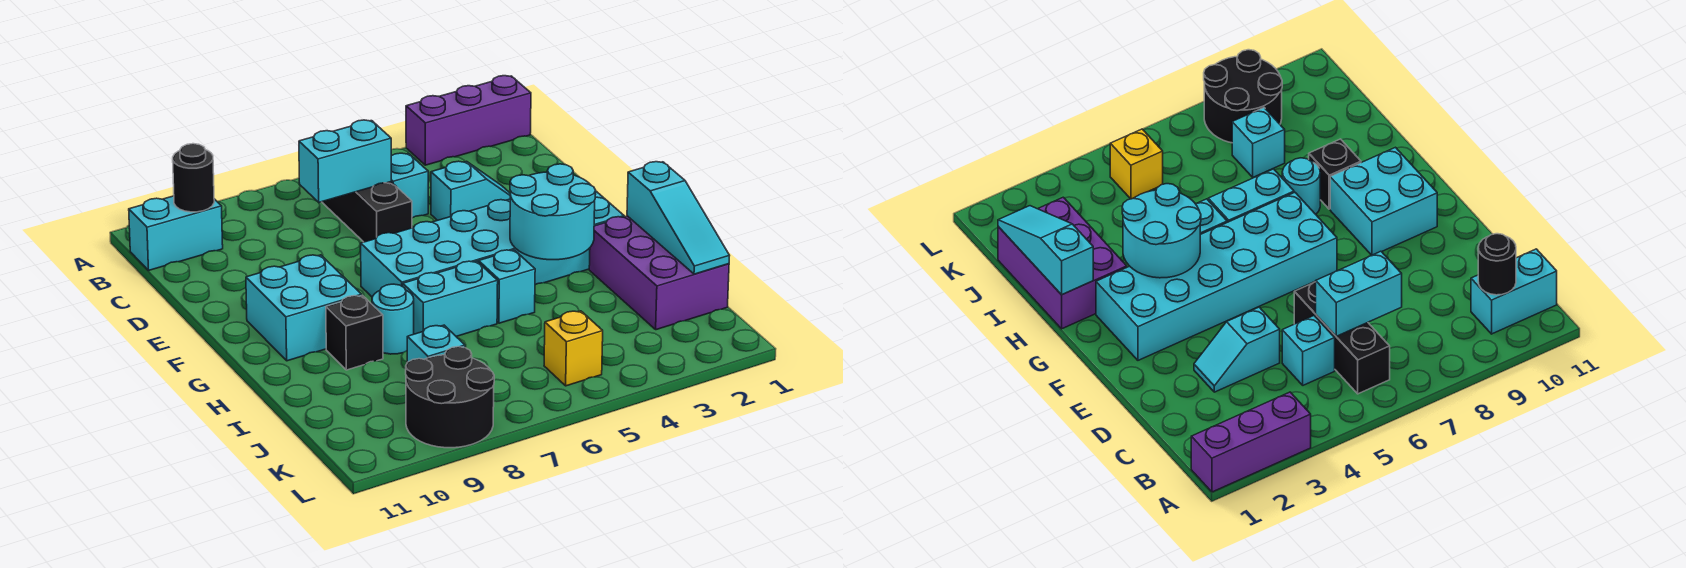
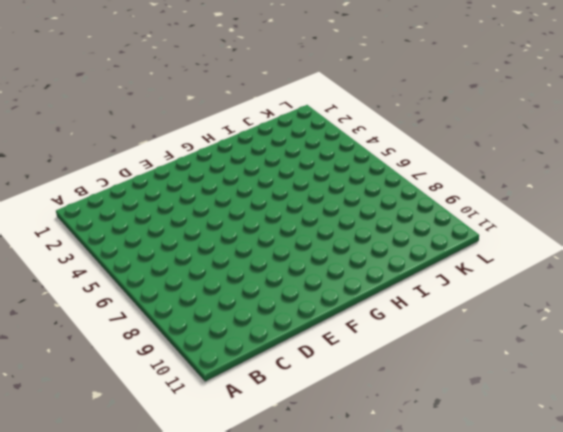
none -> purple brick A1:A3 level 1
none -> black brick B6:D6 level 1
none -> cyan brick B10:B11 level 1

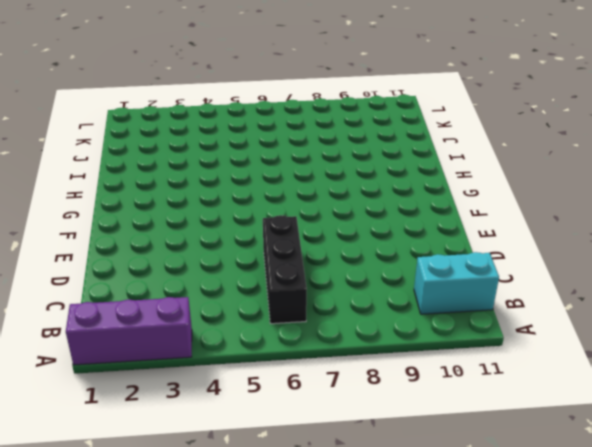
none -> cyan brick C5 level 1
none -> cyan slope D3:D4 level 1 top 4
none -> cyan brick F2:G7 level 1

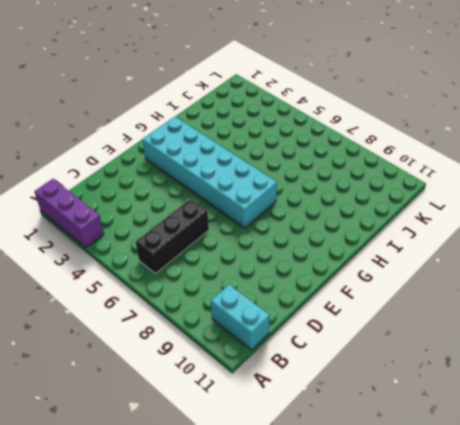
none -> cyan brick C5 level 1
none -> cyan slope D3:D4 level 1 top 4
none -> cyan brick F9:G10 level 1

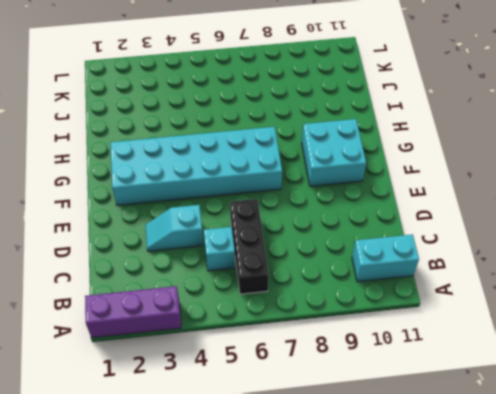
none -> purple brick H1:J2 level 1
none -> cyan brick H5 level 1
none -> cyan brick H6:H7 level 1

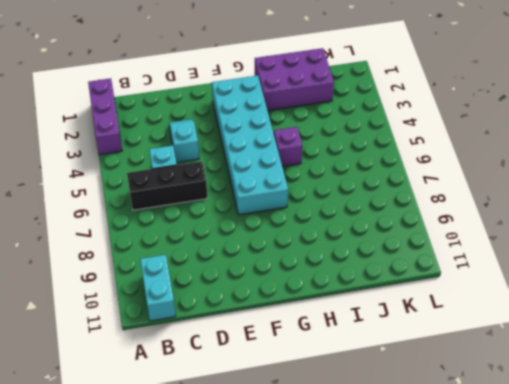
purple brick H5 level 1 -> cyan brick H5 level 1
none -> cyan brick F9:G10 level 1
none -> cyan brick H6:H7 level 1
none -> cyan round brick H8 level 1

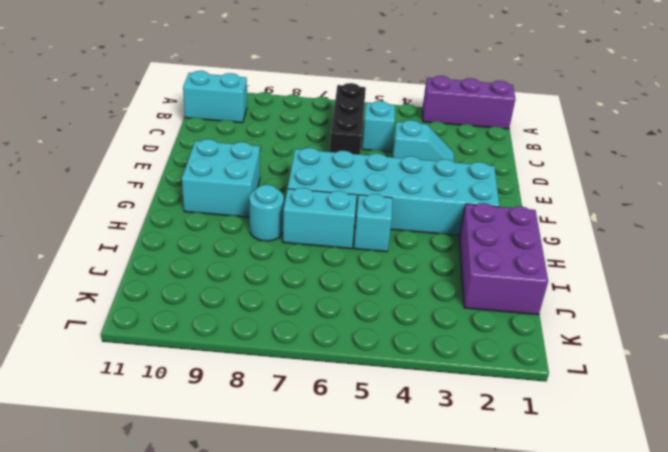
none -> black brick H9 level 1
none -> cyan brick J8 level 1
none -> yellow brick K5 level 1

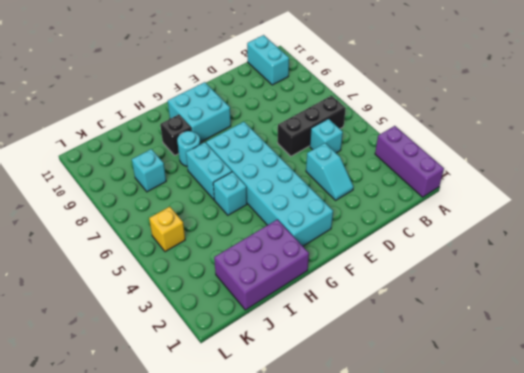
none -> black round brick K8:L9 level 1
none -> black round brick B10 level 2
none -> cyan brick C6:C7 level 2

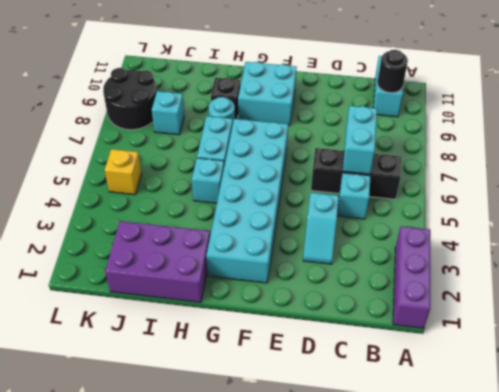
none -> cyan round brick G3:H4 level 2
none -> cyan slope H1:J1 level 2 top H

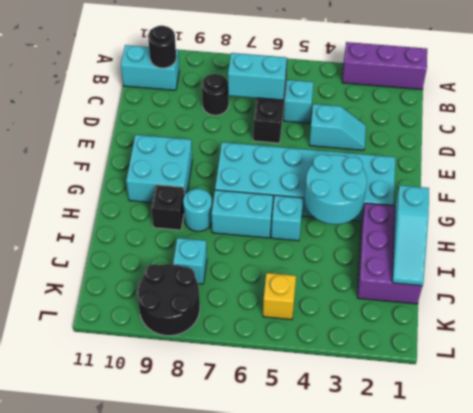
black round brick C8 level 1 -> none

